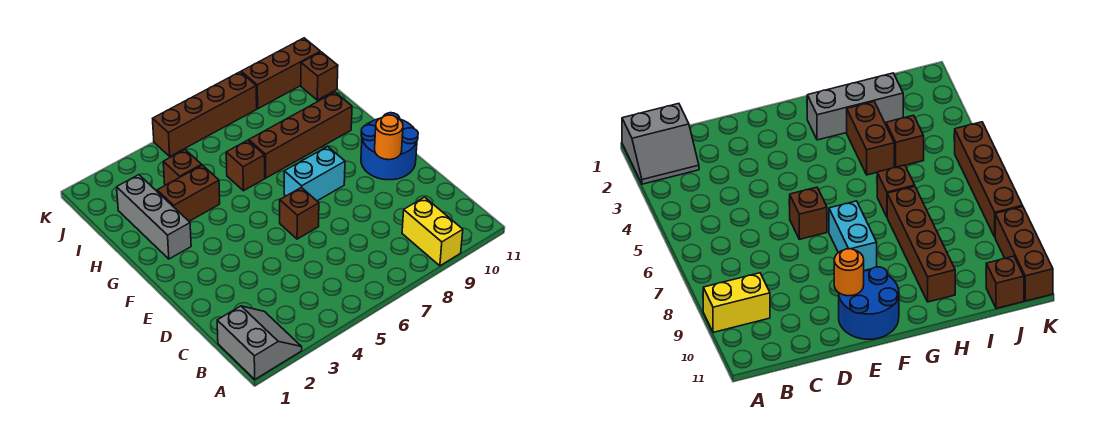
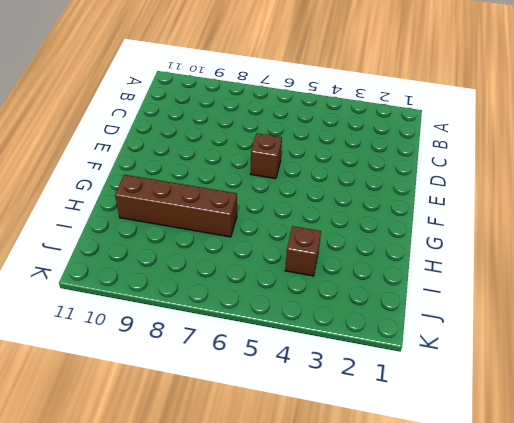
none -> grey slope A1:B2 level 1 top 1
none -> yellow brick A9:B9 level 1
none -> blue round brick E10:F11 level 1

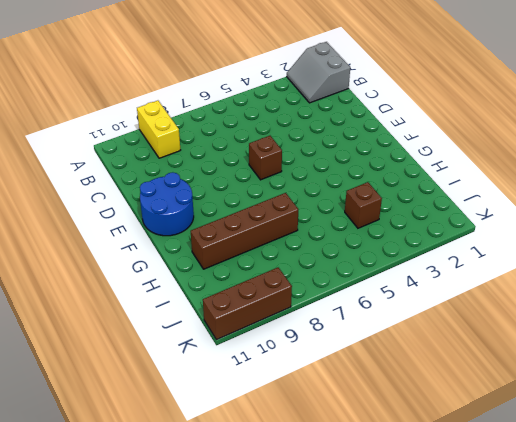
none -> cyan brick F7:F8 level 1
none -> grey brick G2:I2 level 1
none -> brown brick H3:H4 level 1

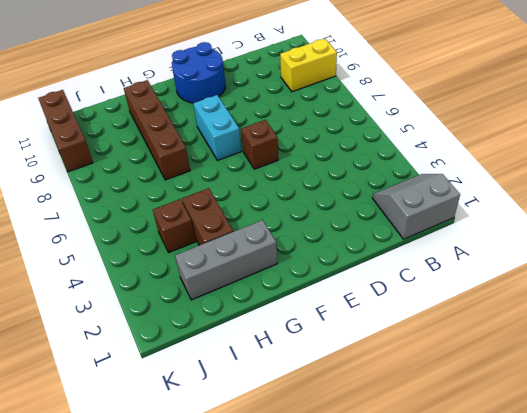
none -> brown brick H6 level 1
none -> brown brick J11 level 1
none -> brown brick K5:K8 level 1

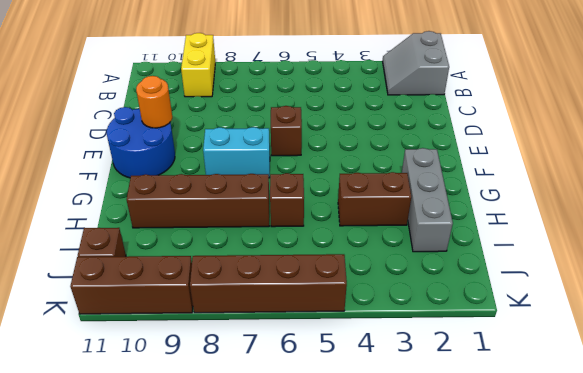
none -> brown brick I4 level 1

